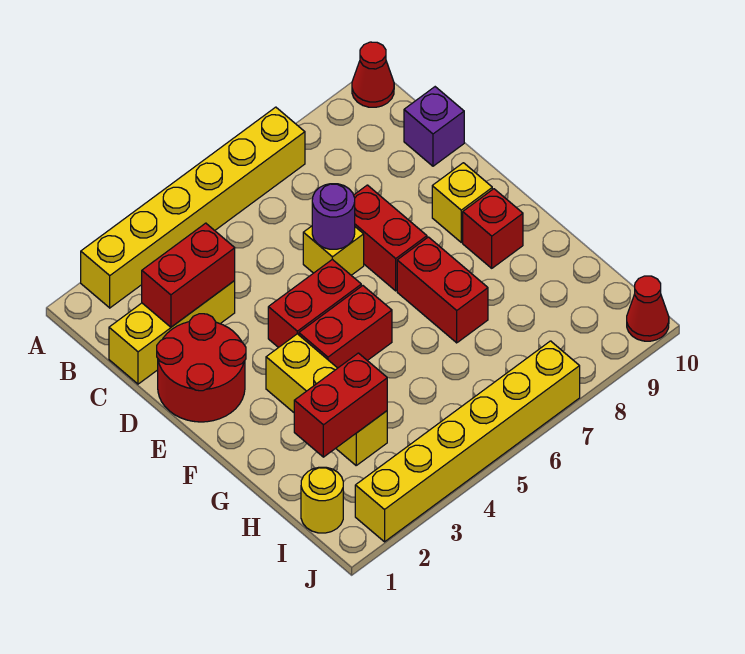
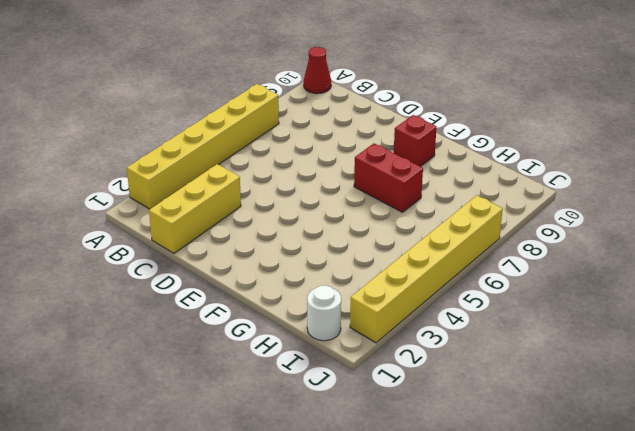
white round brick I1 level 1 -> yellow round brick I1 level 1
none -> purple brick C10 level 1
none -> red round brick D1:E2 level 1
none -> yellow brick D6 level 1

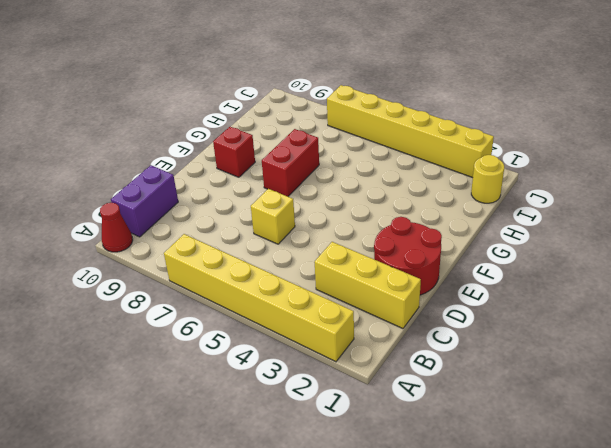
purple brick B10:C10 level 1 -> purple brick C10 level 1
none -> red brick D7:E7 level 1
none -> red brick E4:E5 level 1
none -> yellow brick E9 level 1

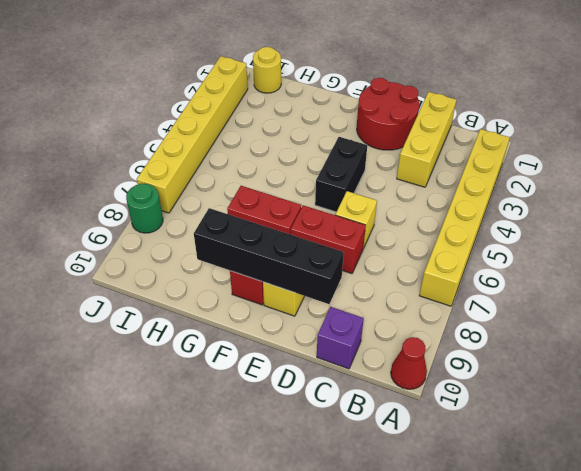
black brick D9:G9 level 2 -> none
black brick E4:E5 level 1 -> red brick E4:E5 level 1
green round brick J8 level 1 -> none
none -> yellow brick F3:H3 level 1
none -> red brick F4:F5 level 1
none -> red cone J10 level 1

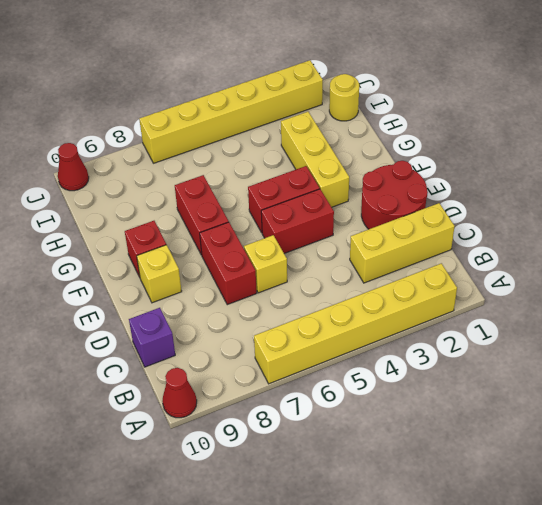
none -> red brick C2:C3 level 2
none -> purple round brick D6 level 2
none -> red brick H2:H3 level 2

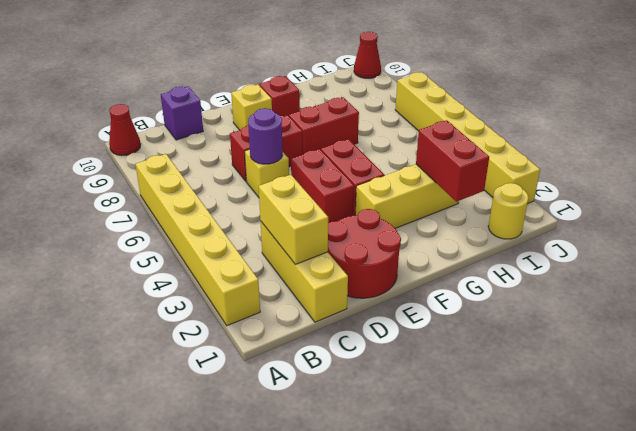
yellow brick C2:C3 level 2 -> red brick C2:C3 level 2

